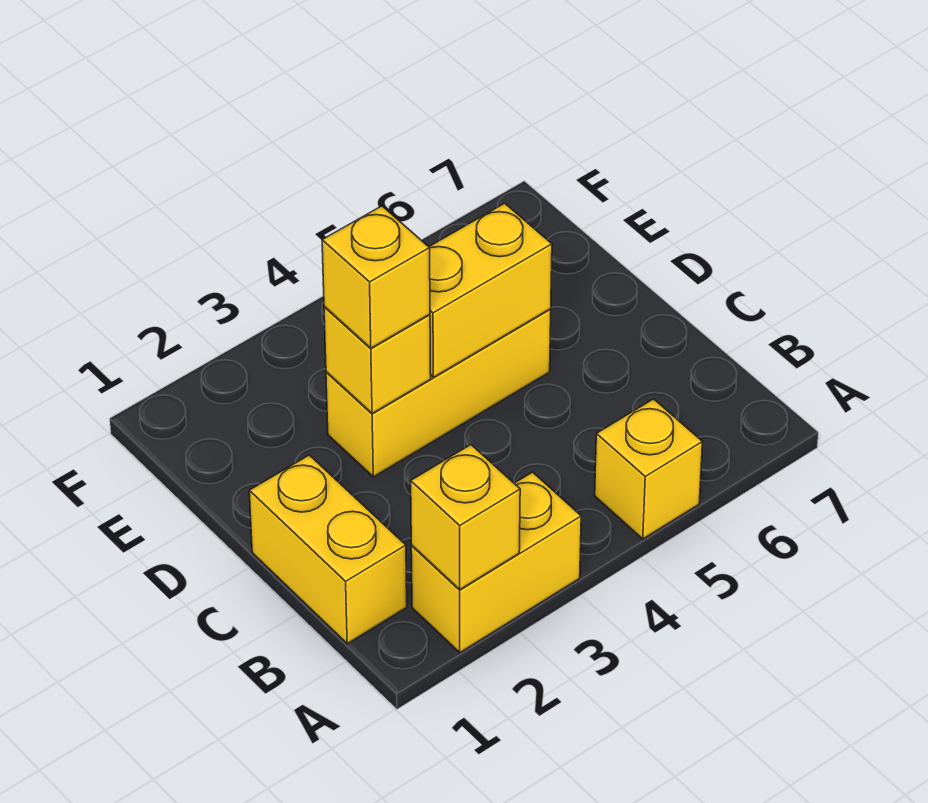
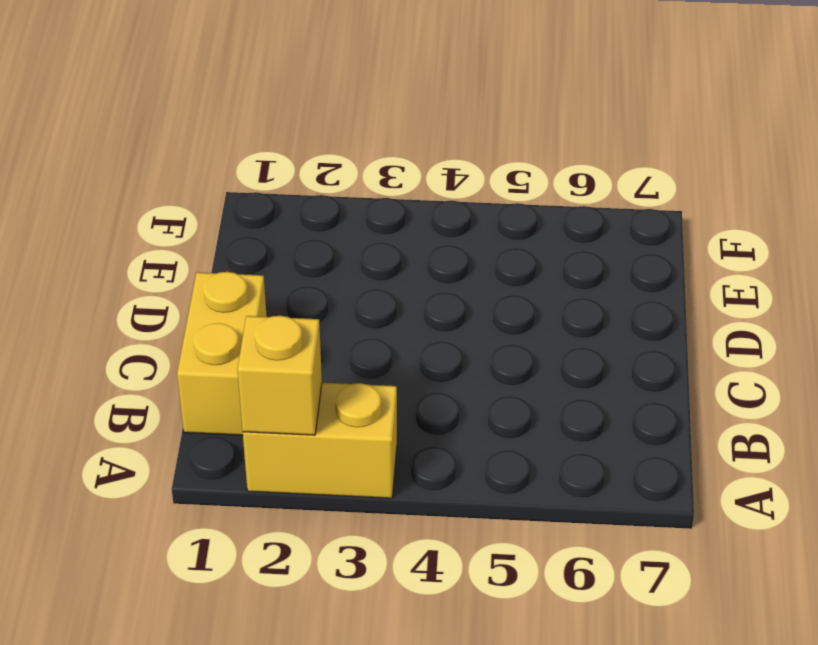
none -> yellow brick A5 level 1
none -> yellow brick D3:D5 level 1

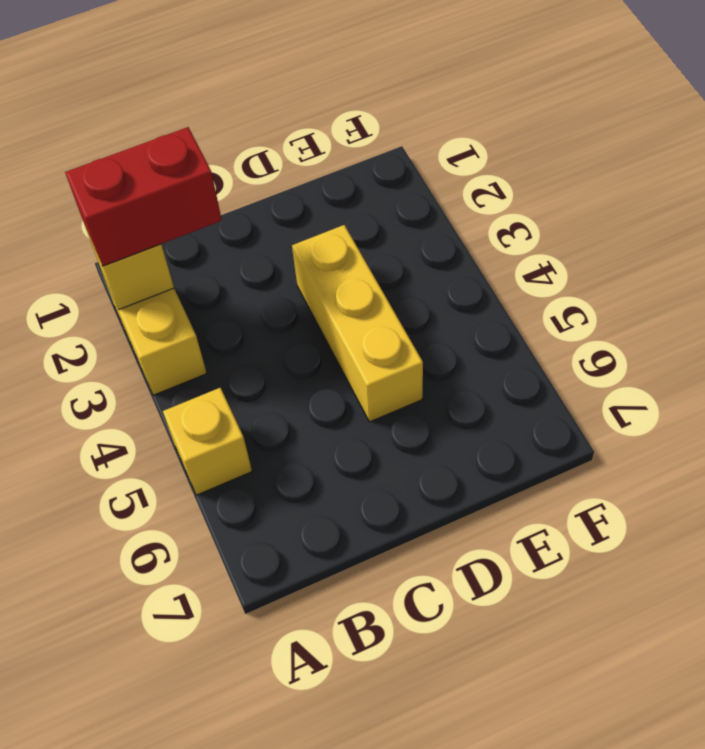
red brick A2:B2 level 3 -> none
none -> yellow brick B1:C1 level 1
none -> yellow brick D3 level 2

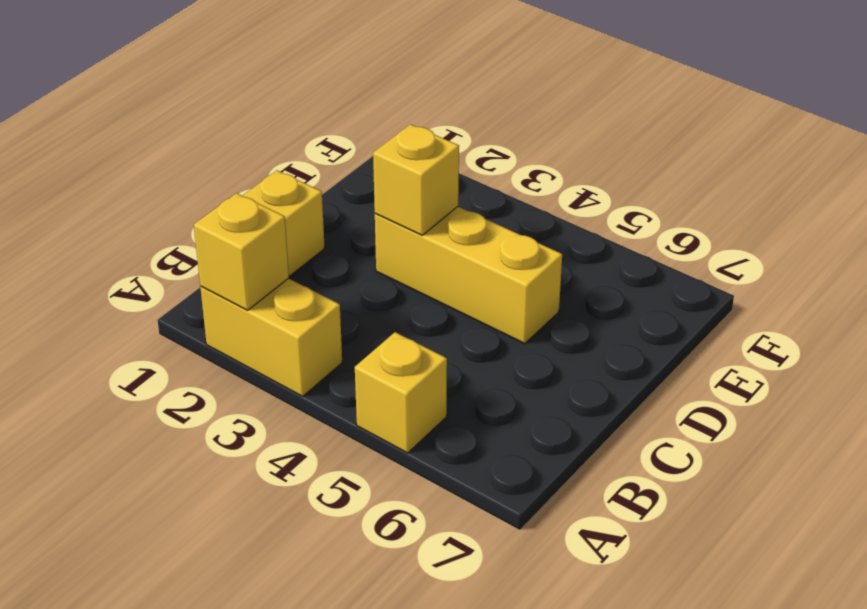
none -> yellow brick D4:D5 level 2
none -> yellow brick D3 level 3

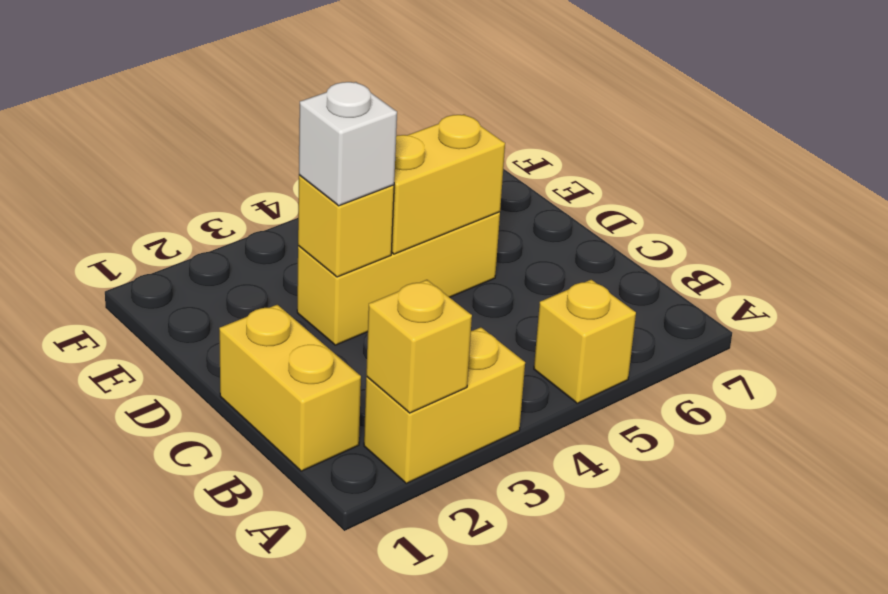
white brick D3 level 3 -> yellow brick D3 level 3

